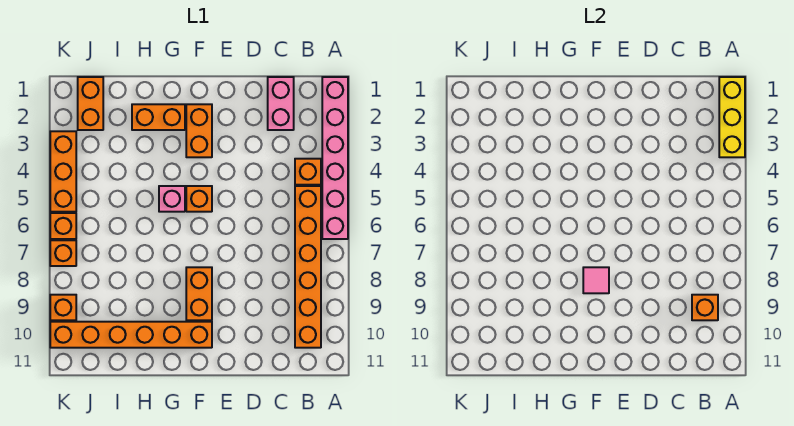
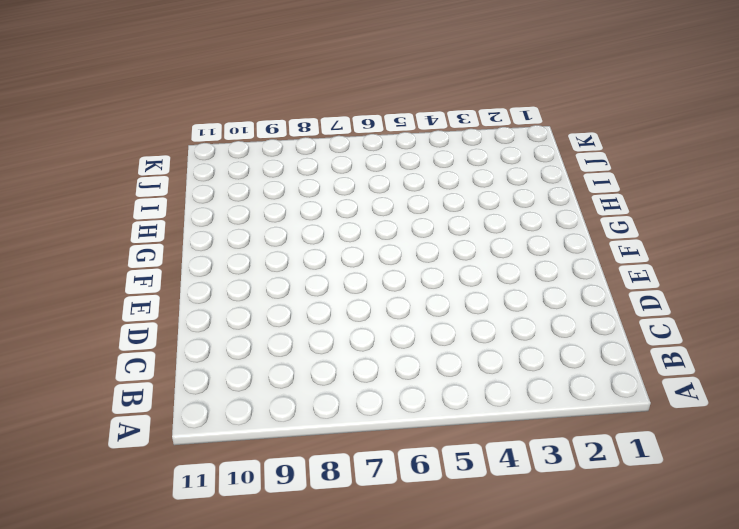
none -> pink brick A1:A6 level 1
none -> orange brick B4 level 1
none -> orange brick B5:B10 level 1

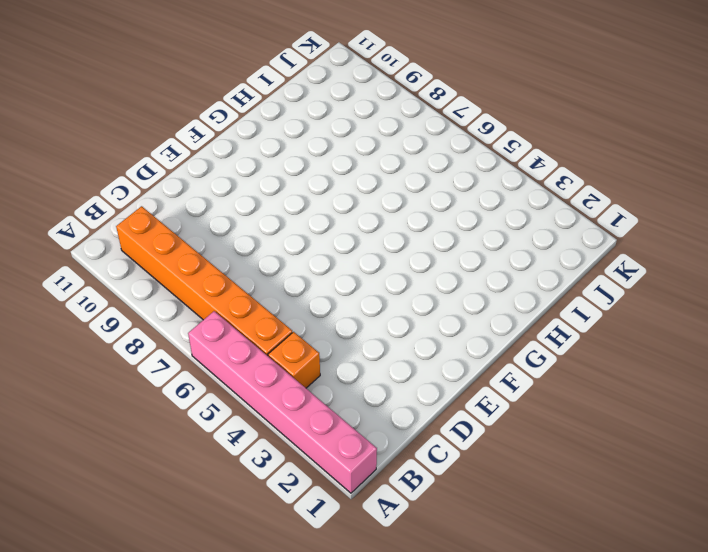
none -> pink brick C1:C2 level 1
none -> orange brick F2:F3 level 1
none -> orange brick F5 level 1

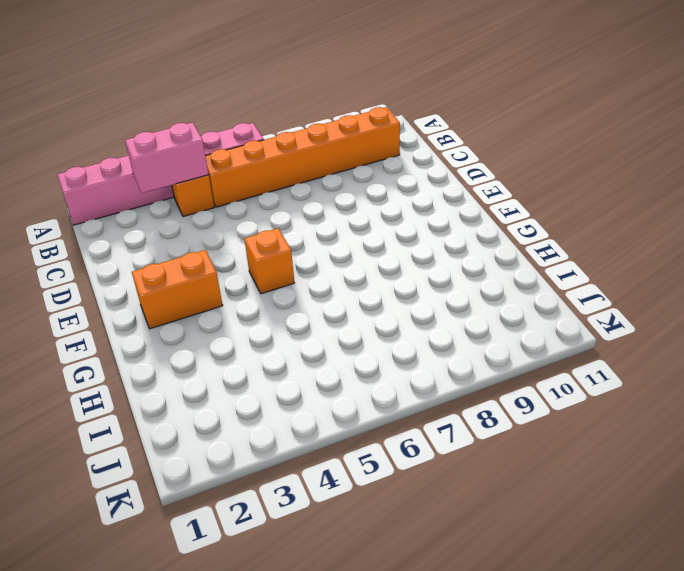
pink brick B3:B4 level 2 -> pink brick C1:C2 level 1
none -> orange brick F8:F9 level 1
none -> orange brick F10:K10 level 1
none -> orange brick G2:H2 level 1

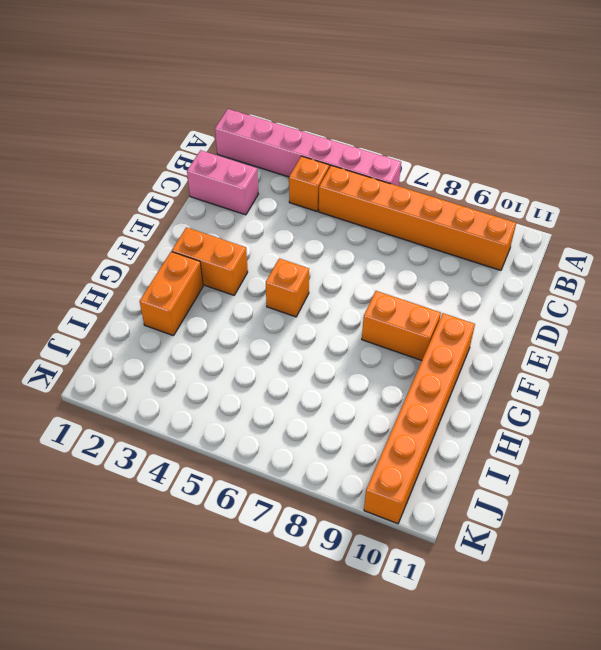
none -> pink brick G5 level 1
none -> orange brick J1:J2 level 1
none -> orange brick K3:K5 level 1

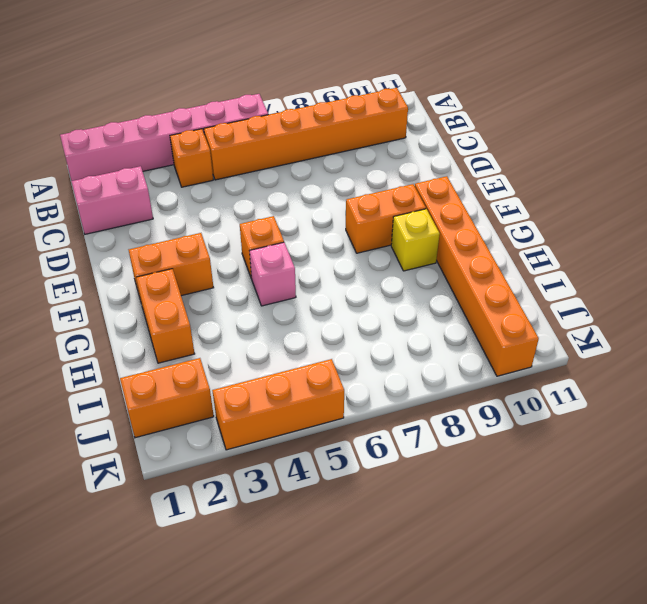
yellow brick G9 level 1 -> none
none -> orange brick K6 level 1
none -> orange brick K7 level 1
none -> orange brick K9 level 1

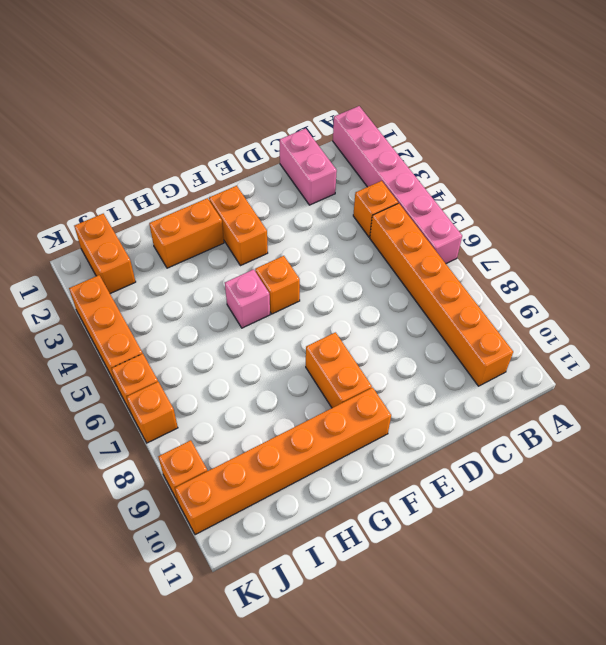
none -> yellow brick A1:A3 level 2
none -> orange brick B9 level 2
none -> pink tile F8 level 2

